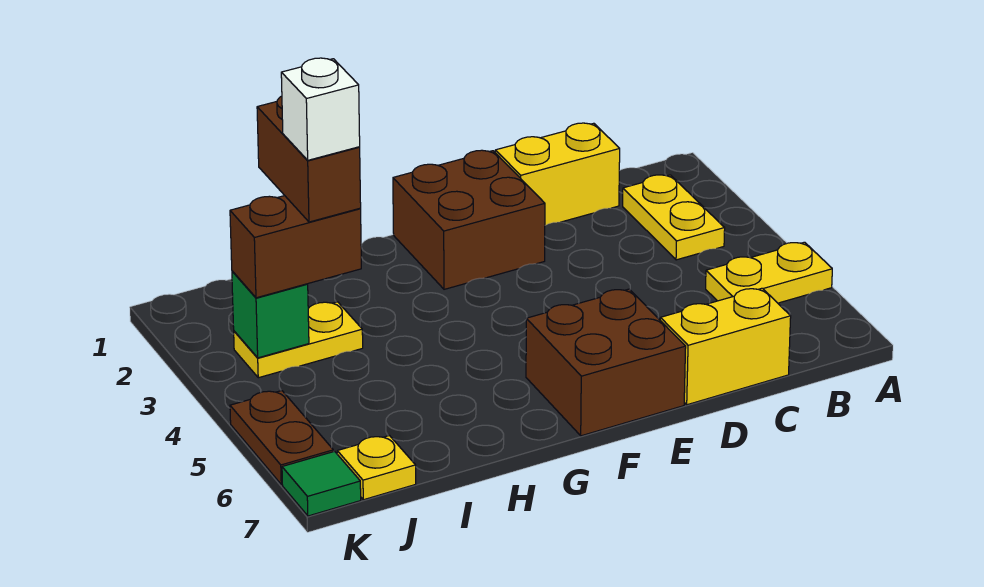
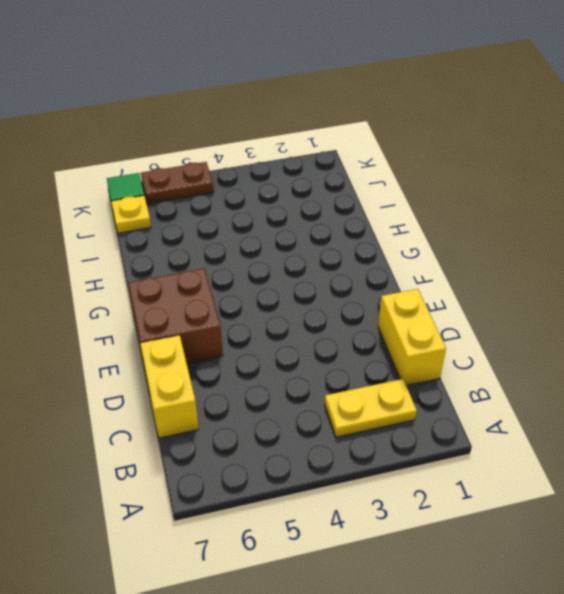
none -> yellow plate A5:B5 level 1
none -> brown brick E1:F2 level 1
none -> yellow plate I3:J3 level 1

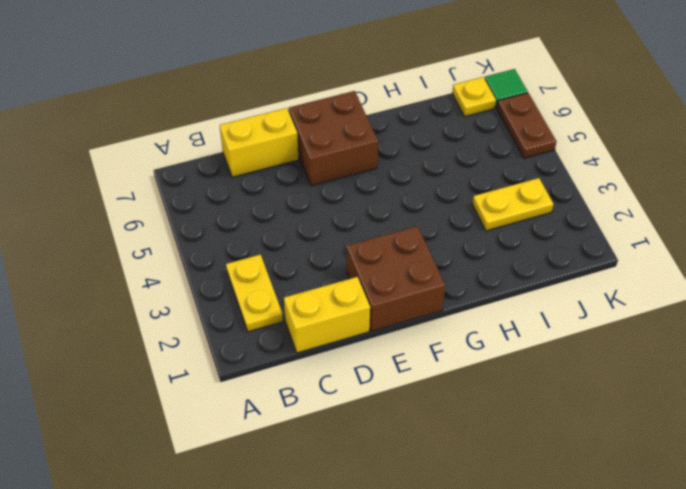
none -> yellow plate A5:B5 level 1
none -> green brick J3 level 2
none -> brown brick I3:J3 level 3

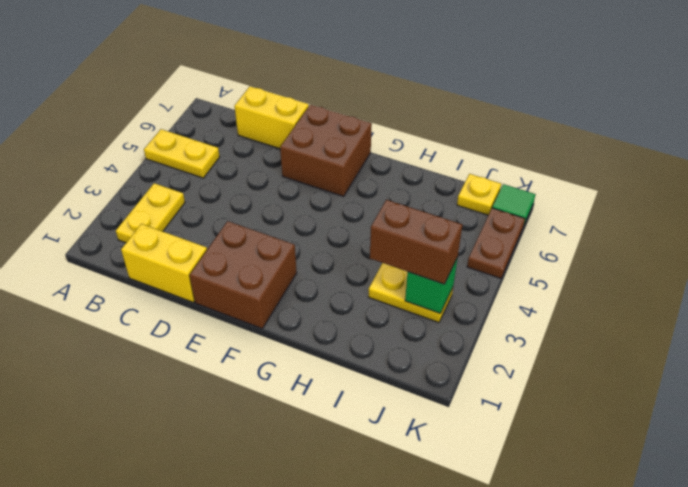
none -> brown brick I2:I3 level 4
none -> white brick I3 level 5

